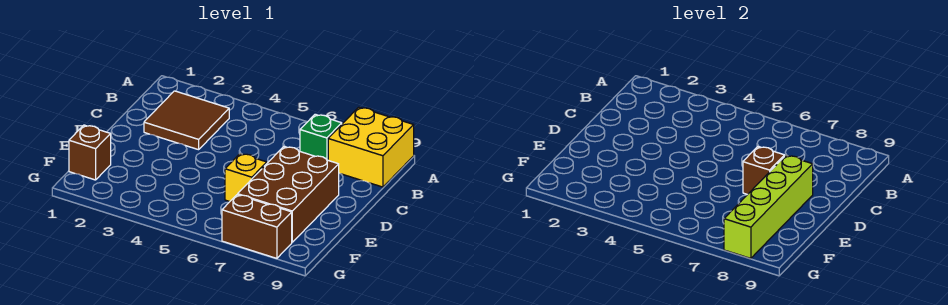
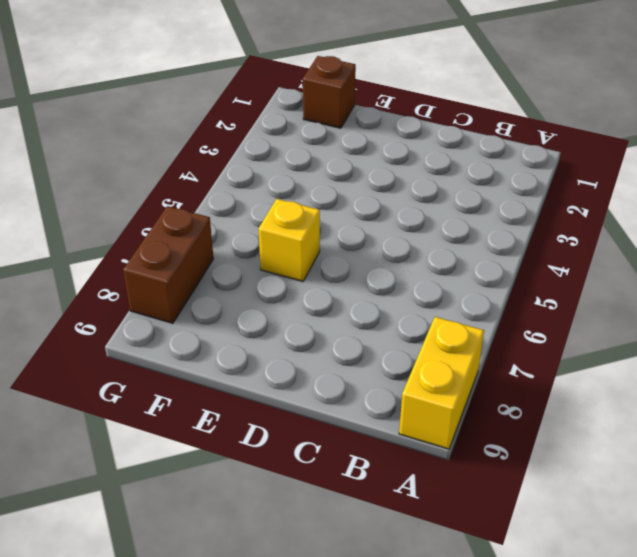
yellow brick A8:A9 level 1 -> yellow brick A8:B9 level 1
none -> brown tile B2:C3 level 1
none -> green brick B7 level 1

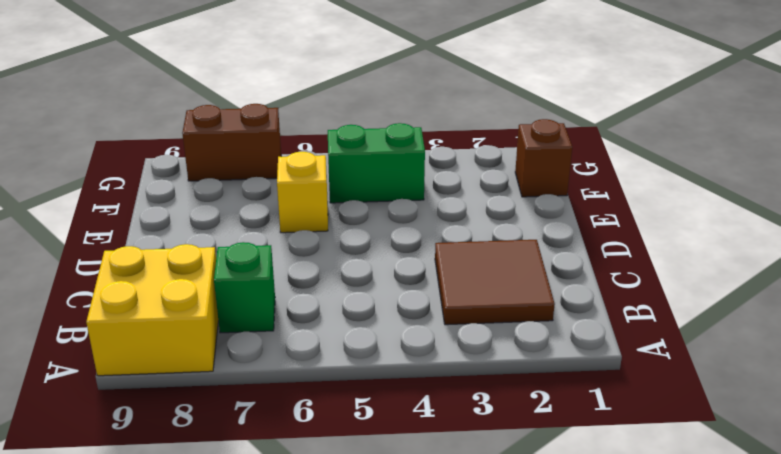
green brick F4:F5 level 1 -> none
none -> brown brick D7:F8 level 1
none -> brown brick D7 level 2

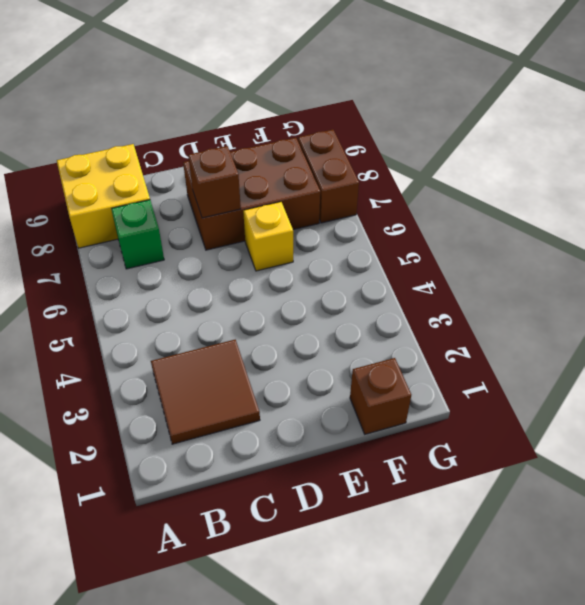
none -> lime brick D8:G8 level 2

